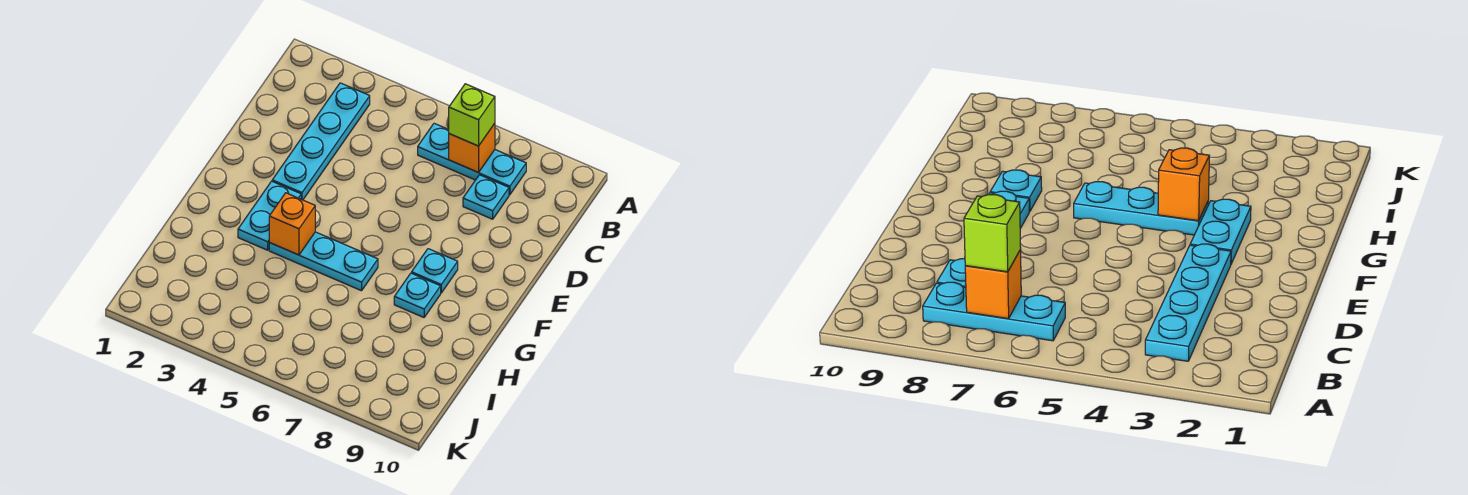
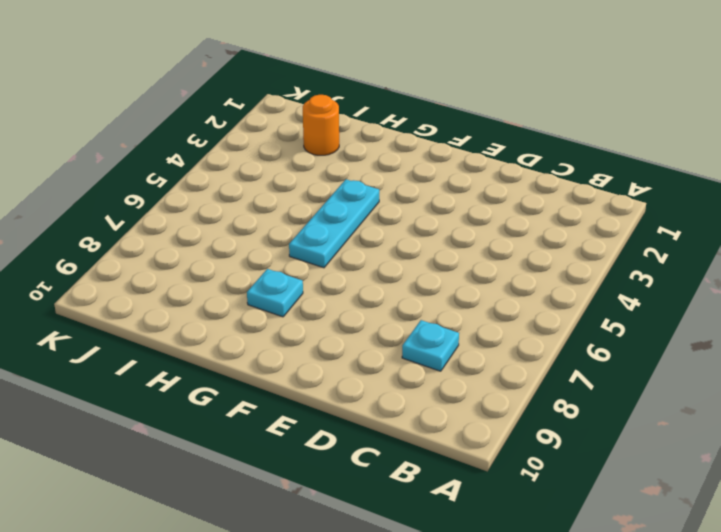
orange round brick I2 level 1 -> none
none -> cyan plate B3:E3 level 1
none -> cyan plate B6:B8 level 1

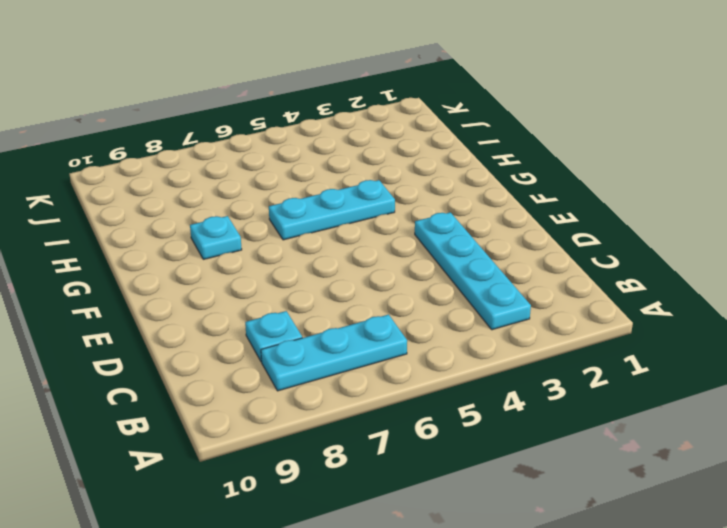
none -> cyan plate F3:G3 level 1
none -> cyan plate F8 level 1

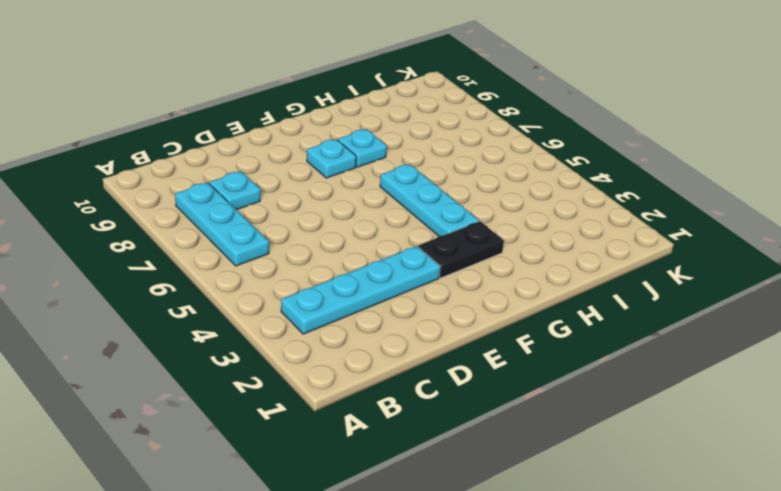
black plate F3:G3 level 1 -> cyan plate F3:G3 level 1
none -> orange brick B7 level 2
none -> orange brick G4 level 2

